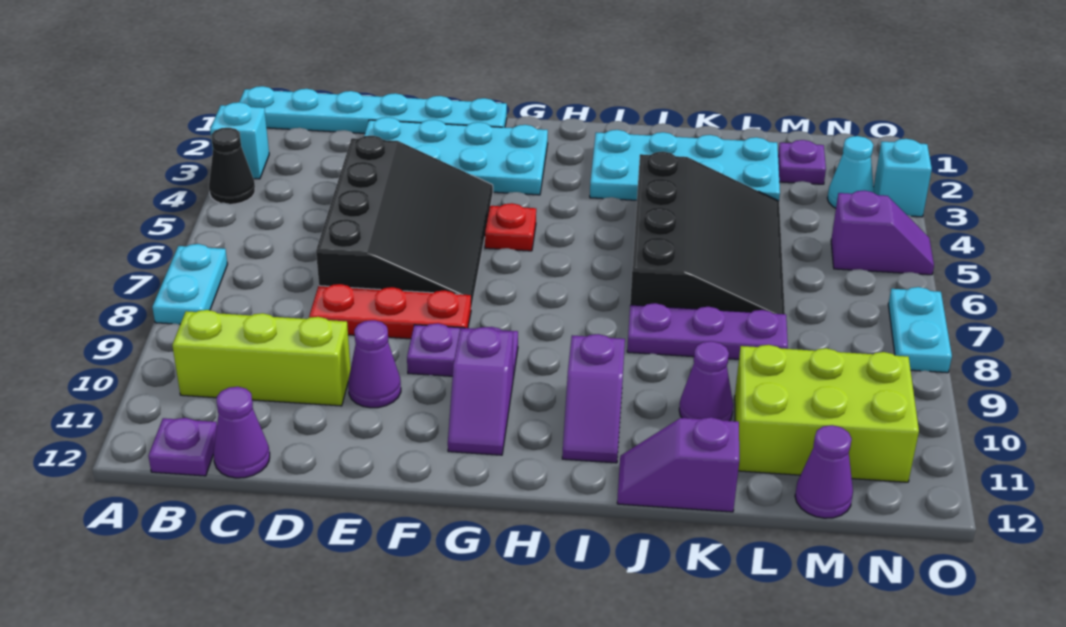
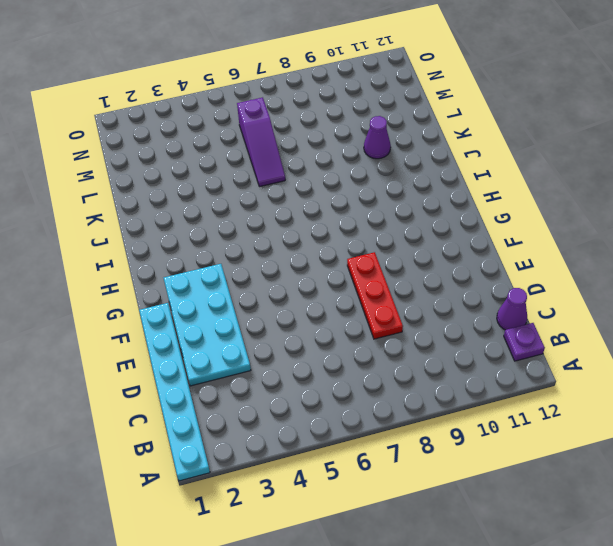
purple slope K6:M6 level 1 top M -> black slope J4:L7 level 1 top J
none -> cyan brick A3 level 1
none -> black cone A4 level 1
none -> cyan plate A7:A8 level 1

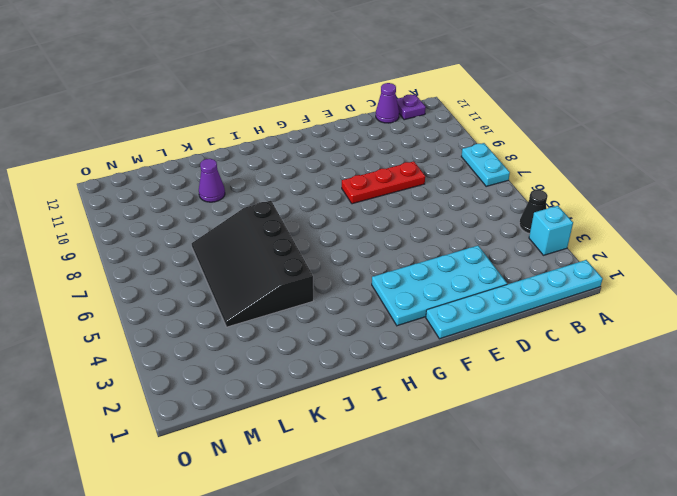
none -> lime brick B10:D10 level 1
none -> black slope D4:F7 level 1 top D
none -> purple cone E10 level 1

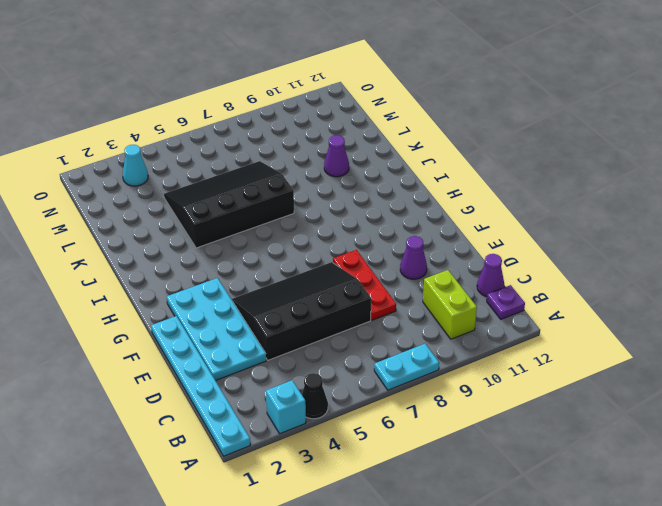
lime brick B10:C10 level 1 -> lime brick B10:D10 level 1
none -> purple plate F9:G9 level 1
none -> red plate G5 level 1
none -> purple slope G10:G11 level 1 top 10

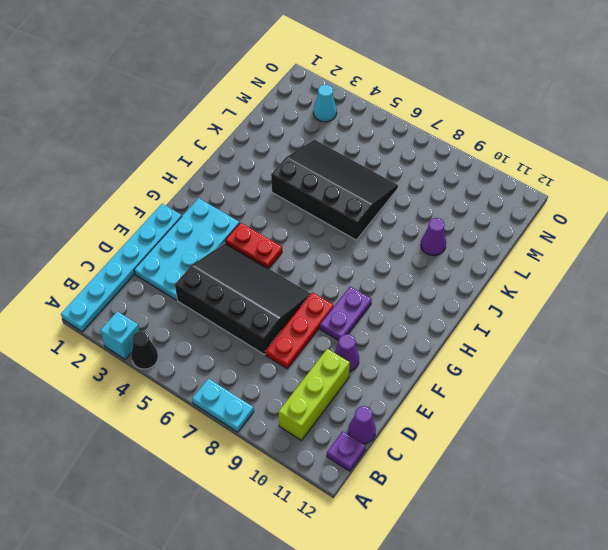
red plate G4:G5 level 1 -> red plate G5 level 1
none -> purple slope G10:G11 level 1 top 10
none -> cyan plate I2:L3 level 1
none -> purple slope I10:I11 level 1 top 10

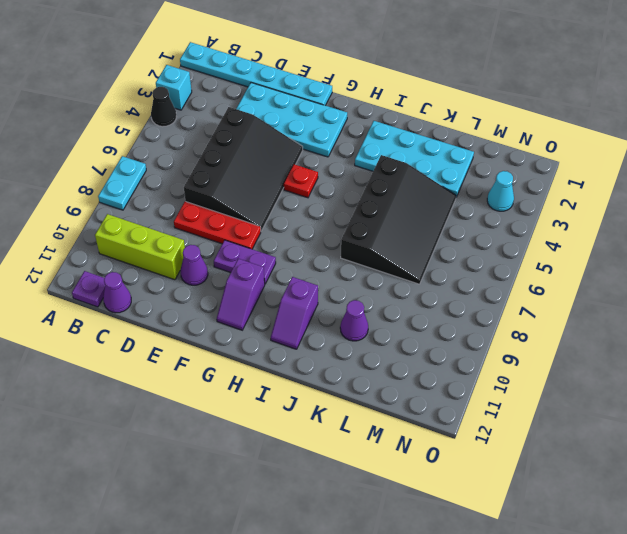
none -> purple plate J8:L8 level 1
none -> purple slope J12:K12 level 1 top K
none -> lime brick L10:N11 level 1

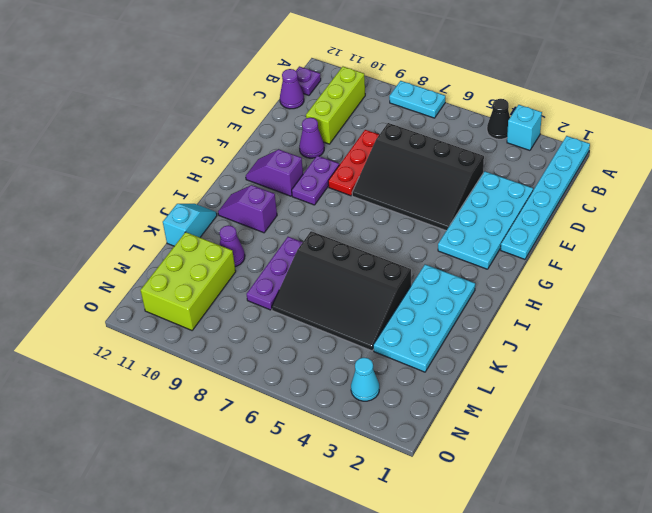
cyan slope J12:K12 level 1 top K -> purple slope J12:K12 level 1 top K
none -> red plate G5 level 1
none -> purple plate M2 level 1
none -> purple cone M12 level 1

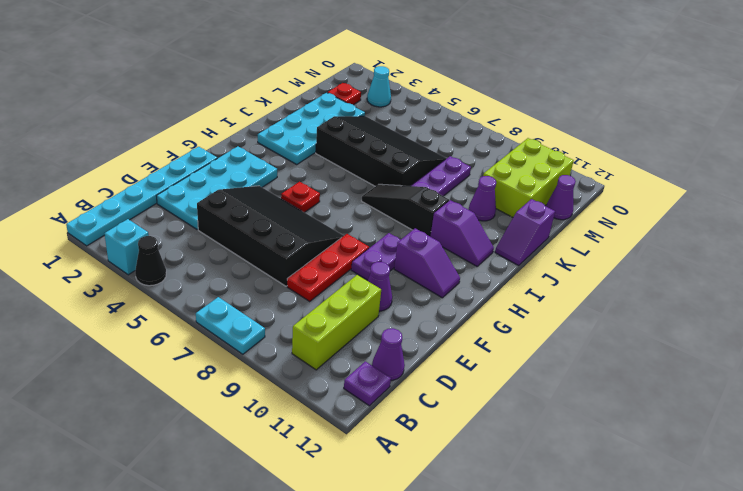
black slope I7:I9 level 1 top 9 -> none
red plate M2 level 1 -> purple plate M2 level 1
none -> purple slope N5:O5 level 1 top N
none -> cyan brick O3 level 1
none -> cyan plate O7:O8 level 1

